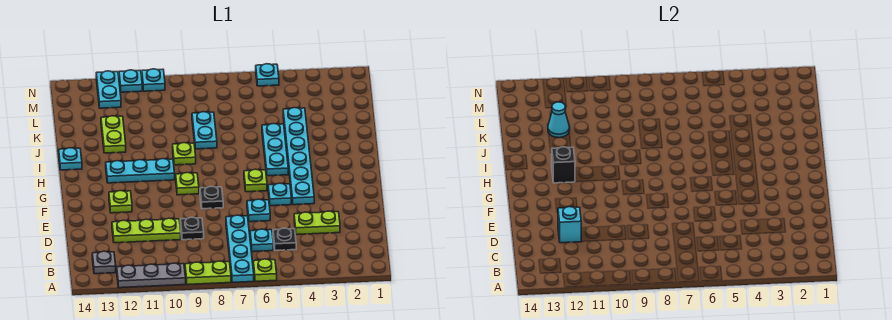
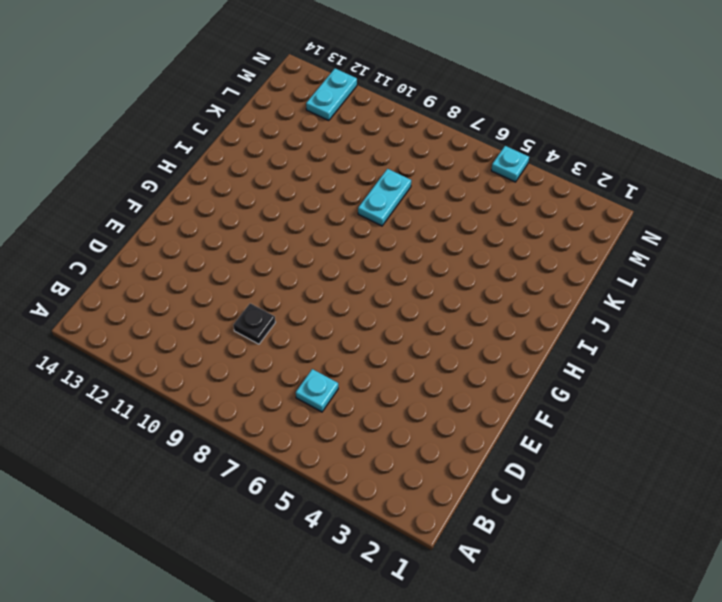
none -> lime plate A6 level 1
none -> cyan plate A7:D7 level 1
none -> lime plate A8:A9 level 1
none -> grey plate A10:A12 level 1

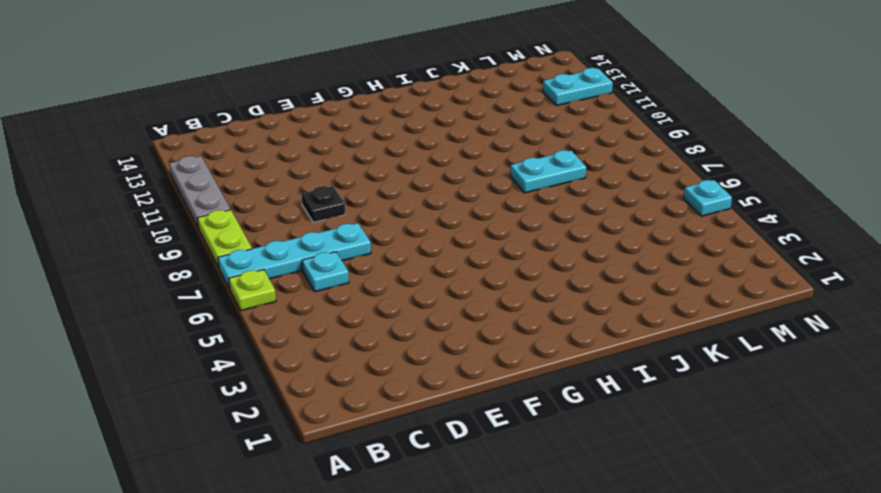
none -> grey plate B13 level 1
none -> black plate C5 level 1
none -> lime plate D3:D4 level 1
none -> lime plate D10:D12 level 1

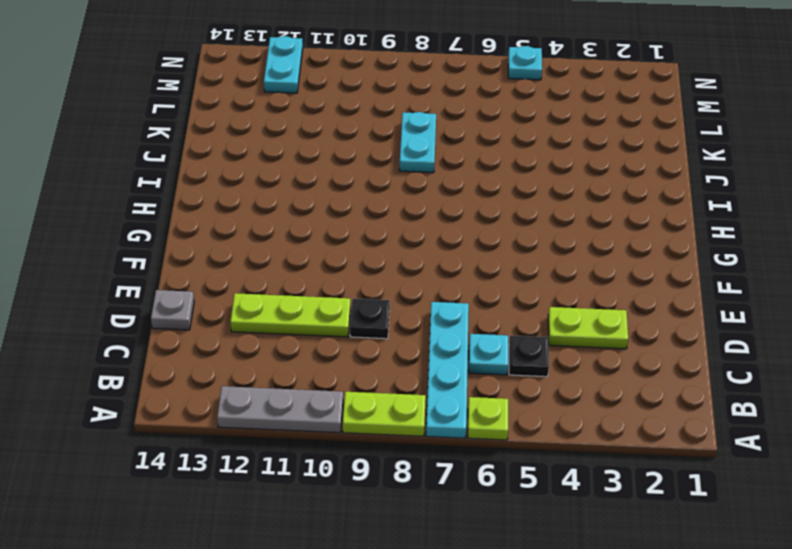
grey plate D14 level 1 -> grey plate B13 level 1
none -> cyan plate E6 level 1
none -> cyan plate F4:K4 level 1
none -> cyan plate F5 level 1
none -> black plate F8 level 1

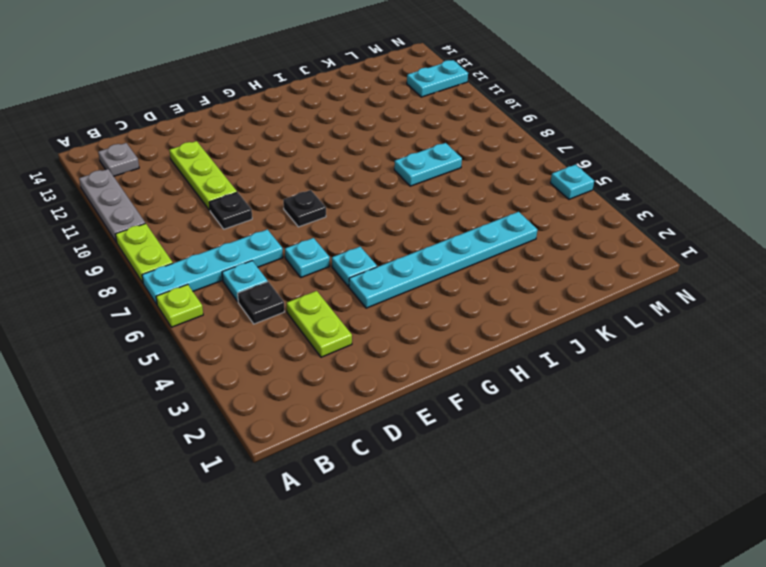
none -> lime plate F12 level 1
none -> lime plate G6 level 1
none -> lime plate G9 level 1
none -> cyan plate H5:J5 level 1

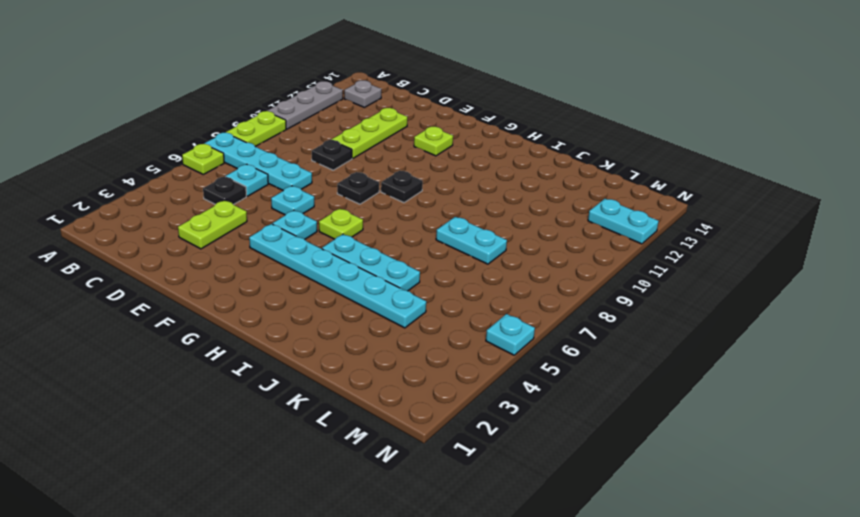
black plate G9 level 1 -> lime plate G9 level 1
none -> cyan plate H10:H12 level 1
none -> lime plate I9 level 1
none -> cyan plate I14 level 1
none -> lime plate J12:K12 level 1

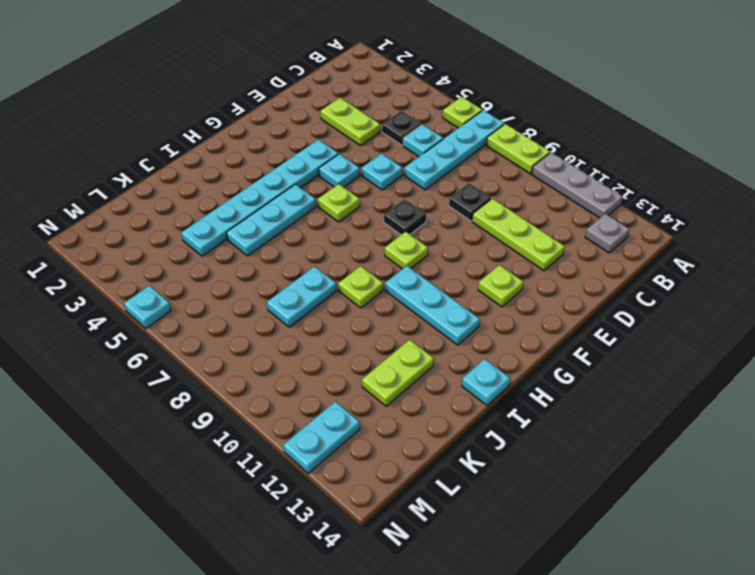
none -> cyan plate N10 level 1
none -> cyan plate N11 level 1
none -> cyan brick D12 level 2
none -> black brick H12 level 2

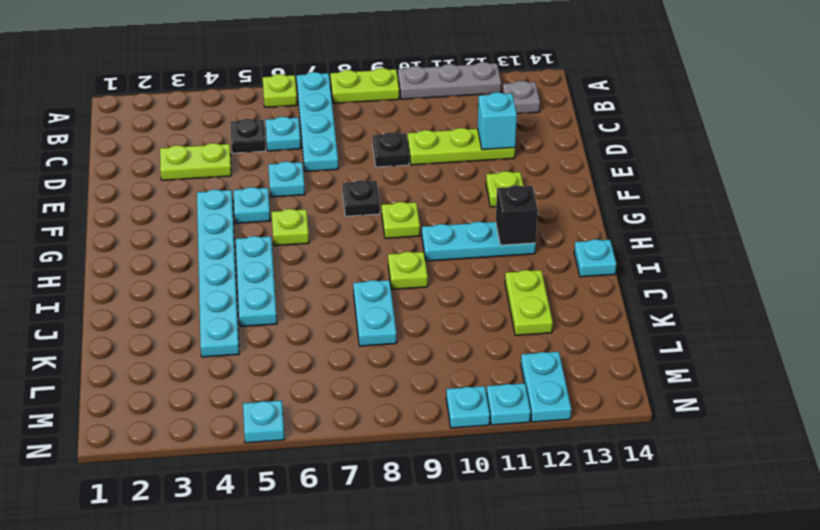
none -> cyan cone K12 level 2

